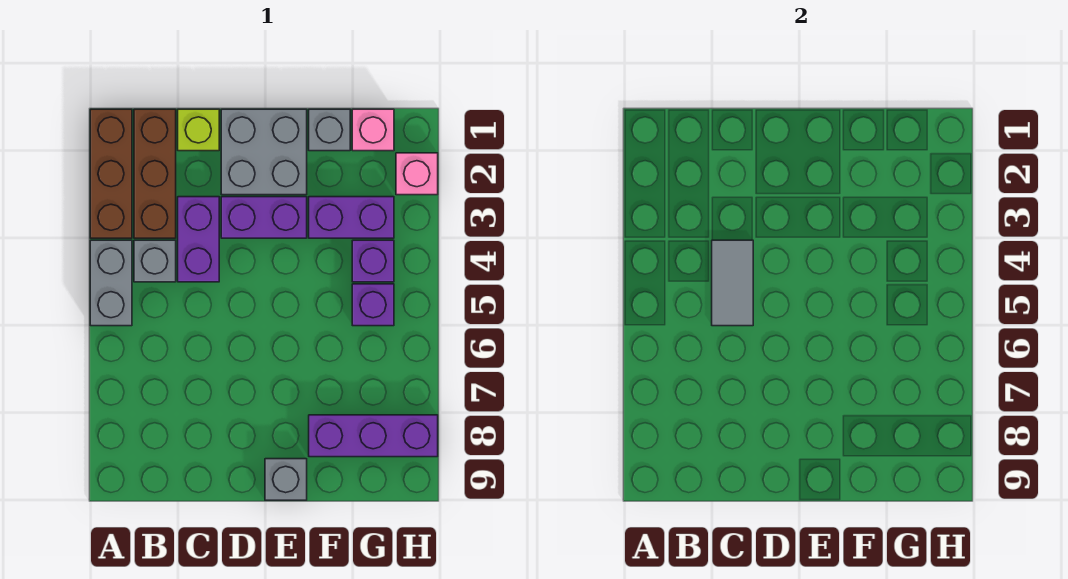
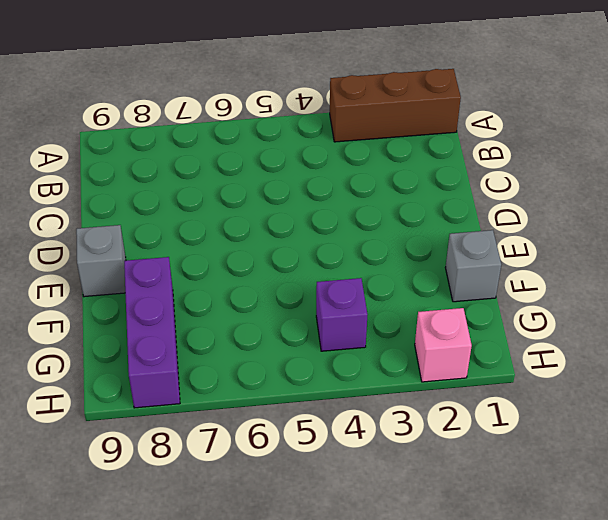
none -> grey brick A4:A5 level 1
none -> brown brick B1:B3 level 1
none -> grey brick B4 level 1

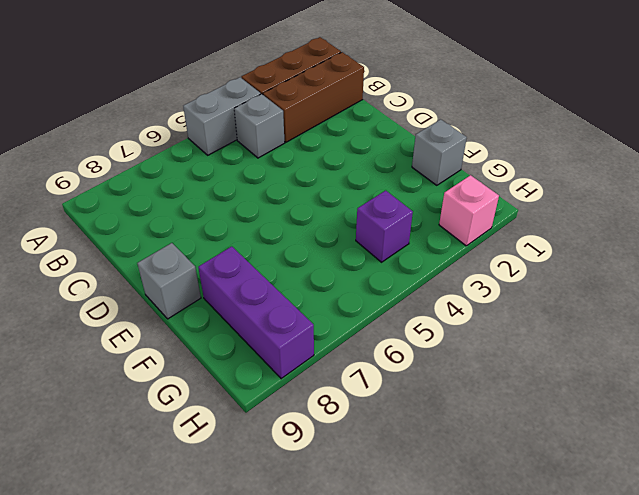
none -> lime brick C1 level 1
none -> purple brick C3:C4 level 1
none -> grey brick D1:E2 level 1

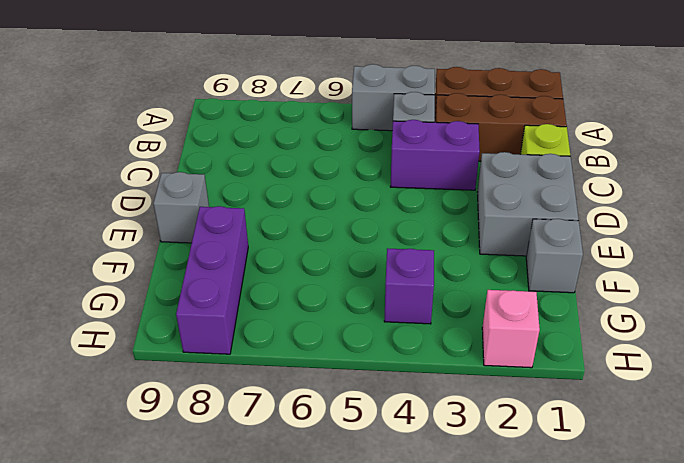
none -> purple brick D3:E3 level 1
none -> purple brick F3:G3 level 1
none -> pink brick G1 level 1

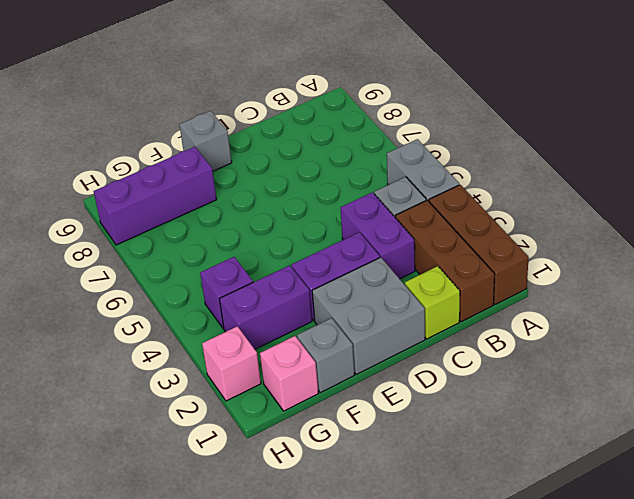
none -> purple brick G5 level 1
none -> grey tile C4:C5 level 2

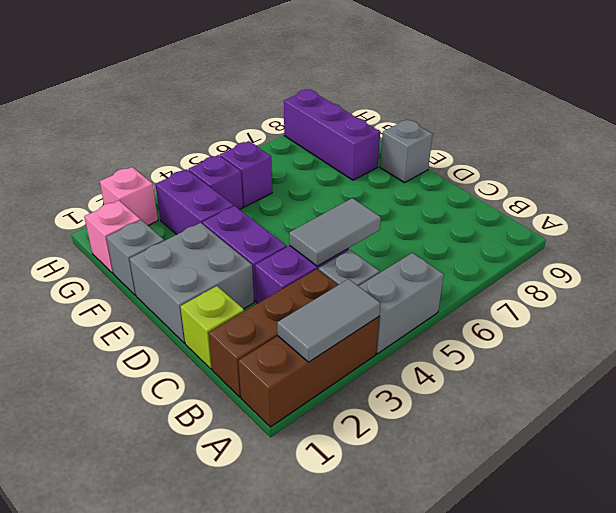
grey tile A2:A3 level 2 -> none

